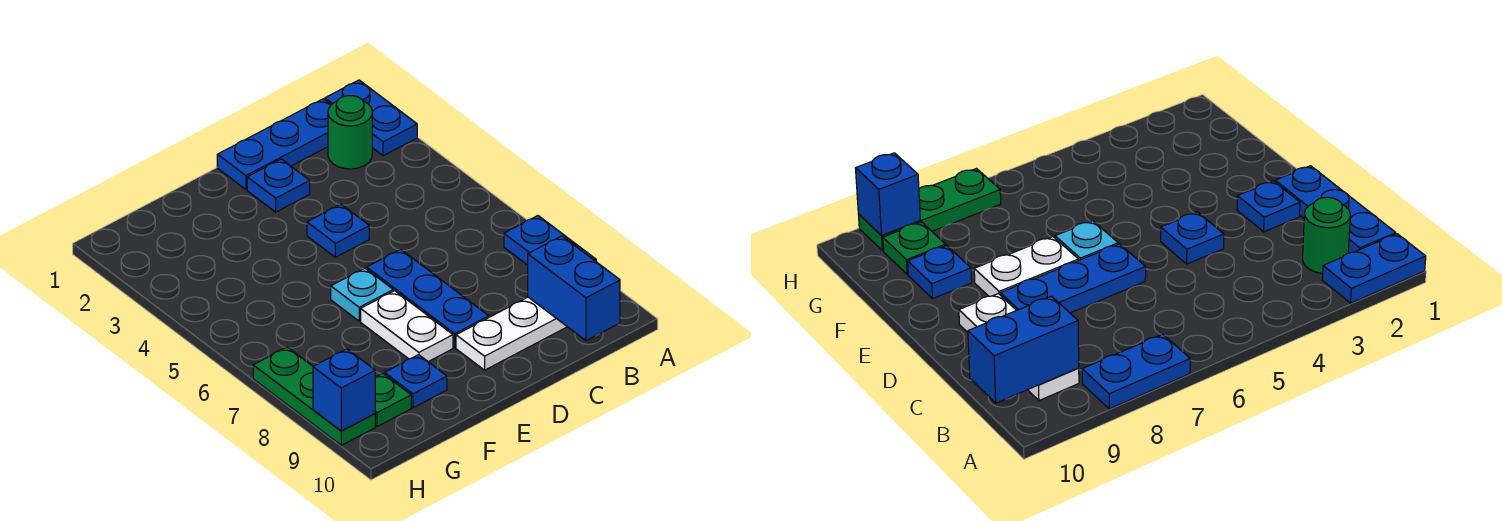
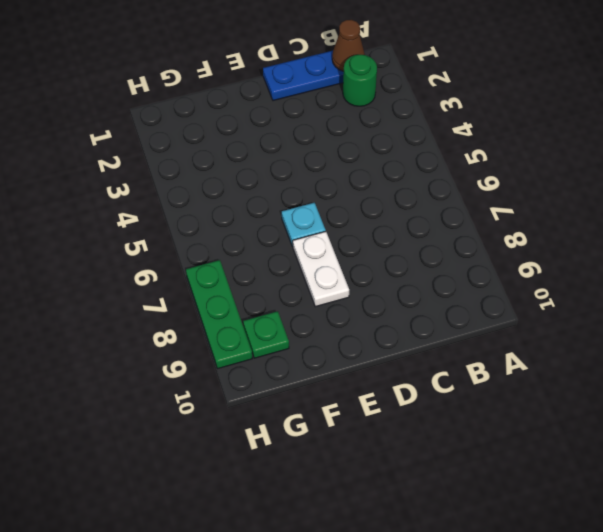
brown cone B1 level 2 -> none
none -> blue plate A1:A2 level 1
none -> blue plate A7:A8 level 1
none -> white plate B9:D9 level 1

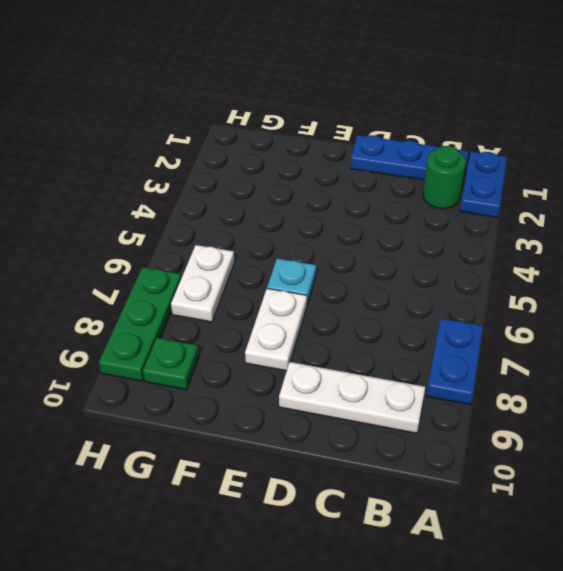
white plate G6:G7 level 1 -> none
none -> blue plate D2 level 1
none -> blue plate D4 level 1
none -> blue plate D6:D8 level 1

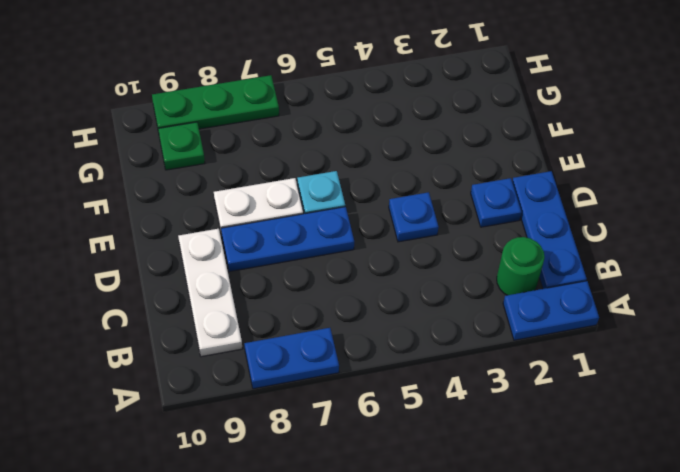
none -> blue plate F9 level 1
none -> blue brick B9:B10 level 2
none -> blue brick H9 level 2

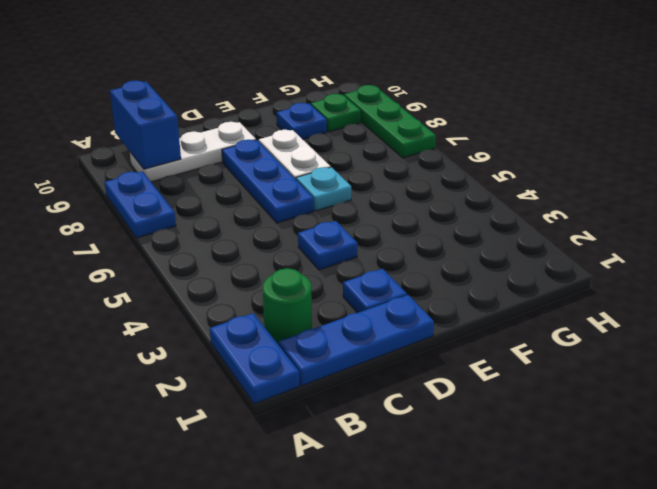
none -> blue brick H9 level 2

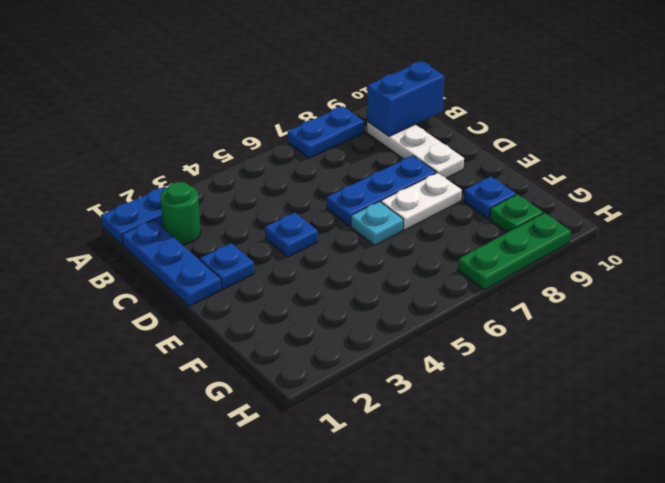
none -> blue brick H9 level 2

